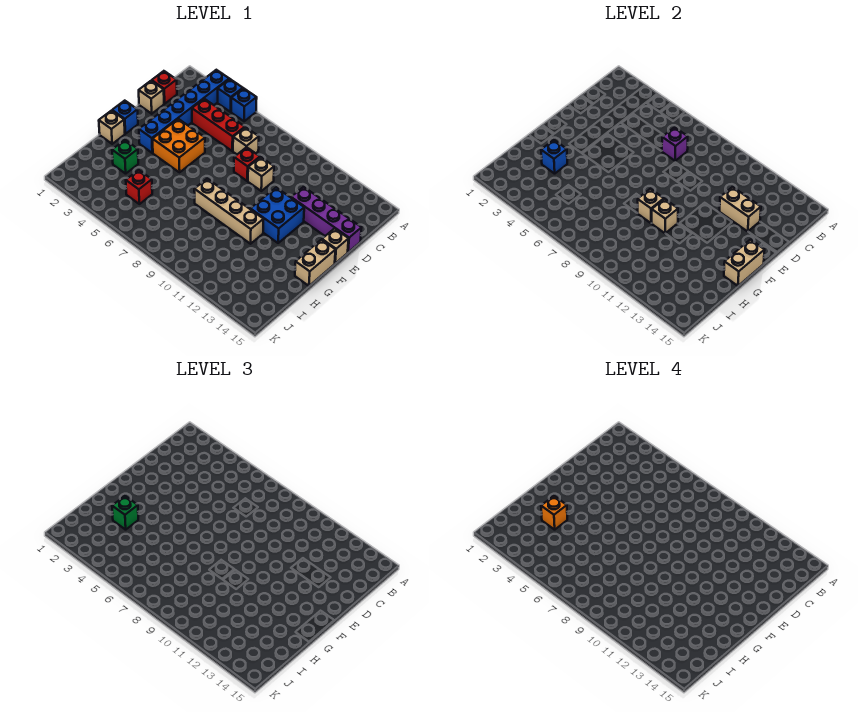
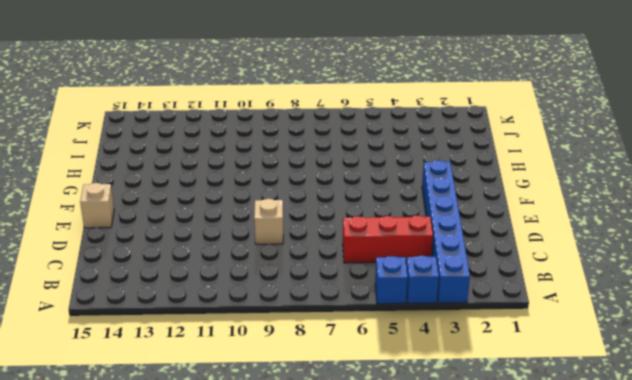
none -> red brick C1 level 1
none -> tan brick C7 level 1
none -> tan brick D1 level 1

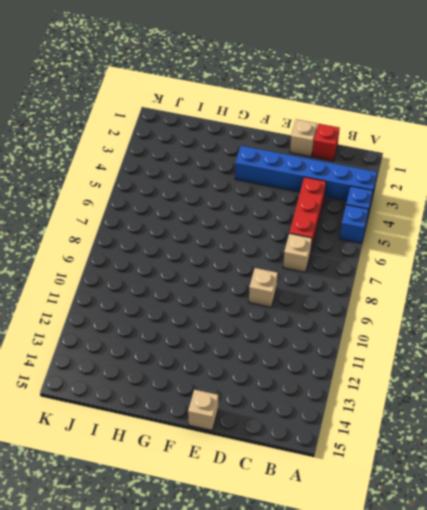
none -> red brick D8 level 1
none -> purple brick D12:D15 level 1
none -> orange brick E4:F5 level 1

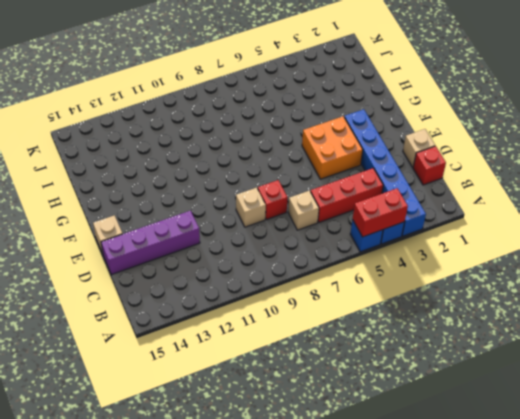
red brick A4:A5 level 2 -> none
none -> blue brick E11:F12 level 1
none -> blue brick F1 level 1
none -> tan brick F15:G15 level 1

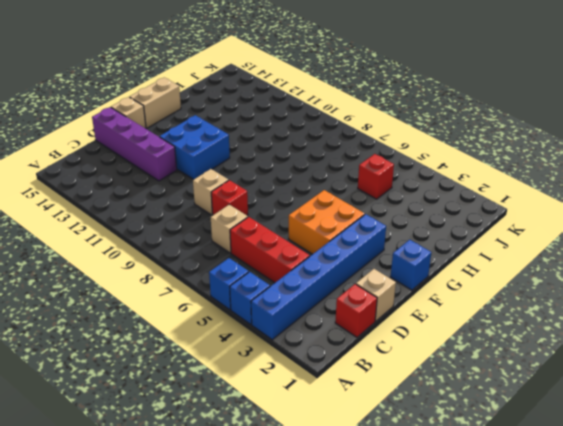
none -> tan brick G1 level 1
none -> tan brick G8:G11 level 1
none -> green brick H3 level 1

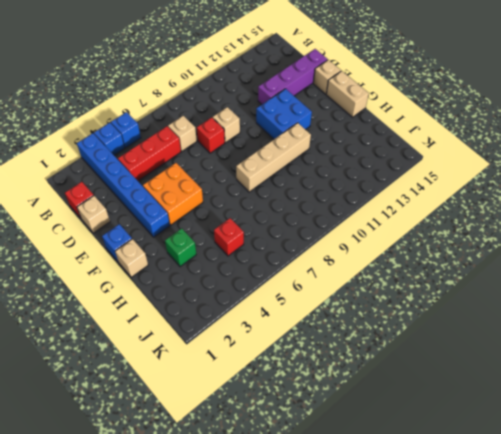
none -> purple brick C7 level 2
none -> tan brick D12:D13 level 2
none -> tan brick F15:G15 level 2

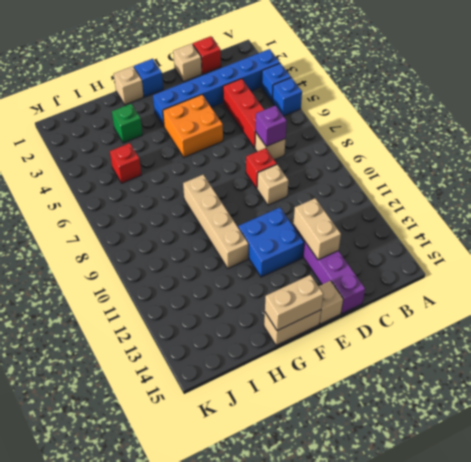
none -> tan brick G9 level 2
none -> tan brick G10 level 2
none -> blue brick H3 level 2

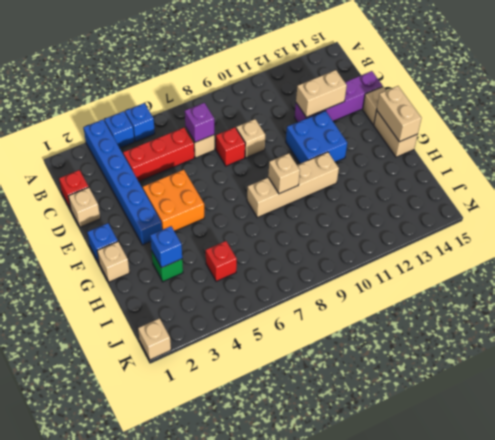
tan brick K1 level 1 -> tan brick G10 level 2
none -> green brick H3 level 3
none -> orange brick H3 level 4

